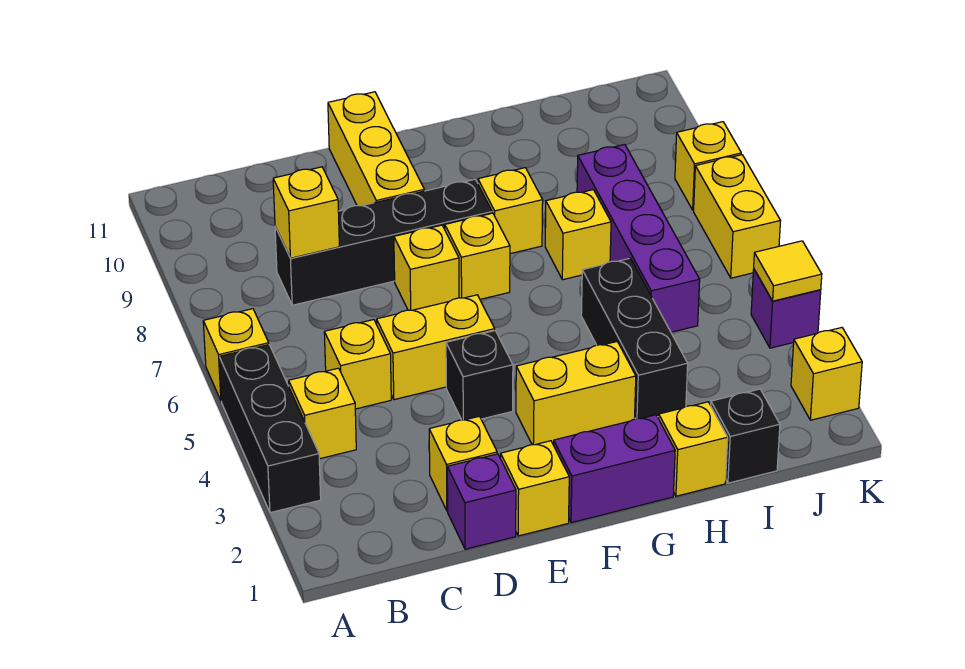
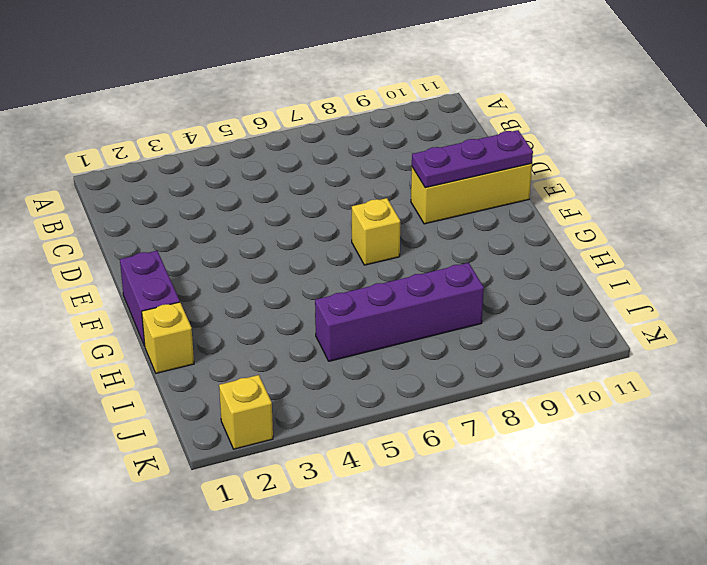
purple plate E9:E11 level 2 -> none
none -> black brick A3:A5 level 1
none -> yellow brick A6 level 1
none -> yellow brick B4 level 1

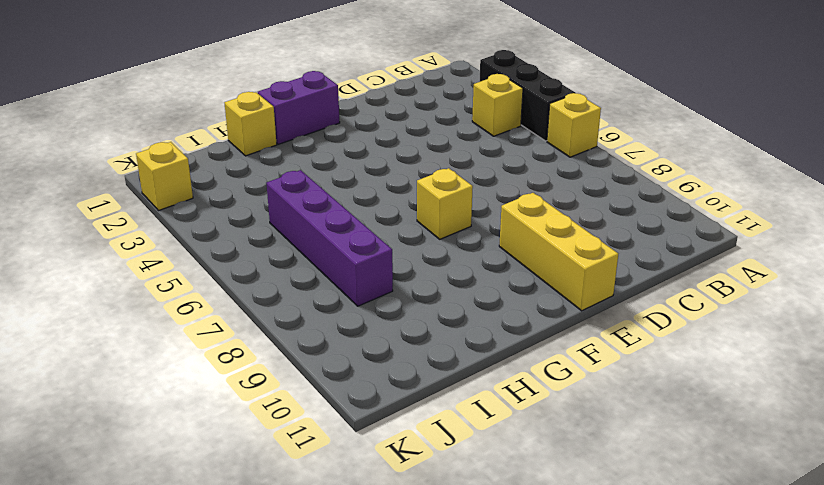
none -> yellow brick C5 level 1
none -> black brick C8:F8 level 1
none -> purple brick D1 level 1

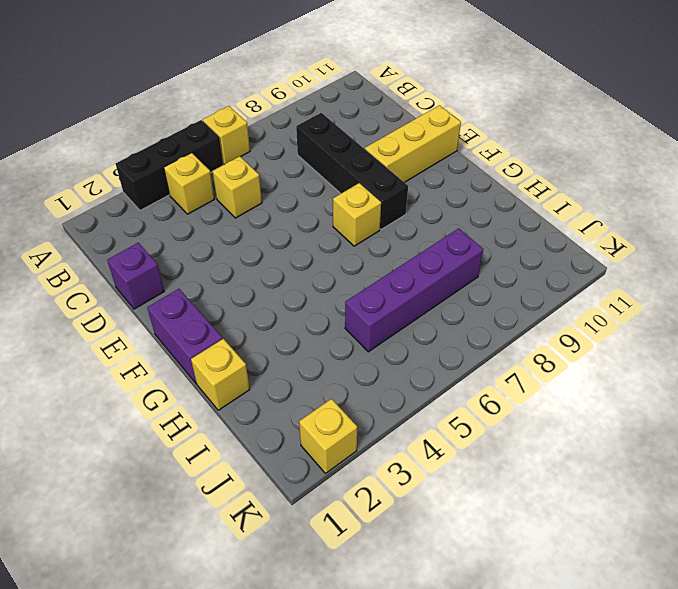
none -> yellow brick D2 level 1
none -> yellow brick D5:E5 level 1
none -> yellow brick E1 level 1

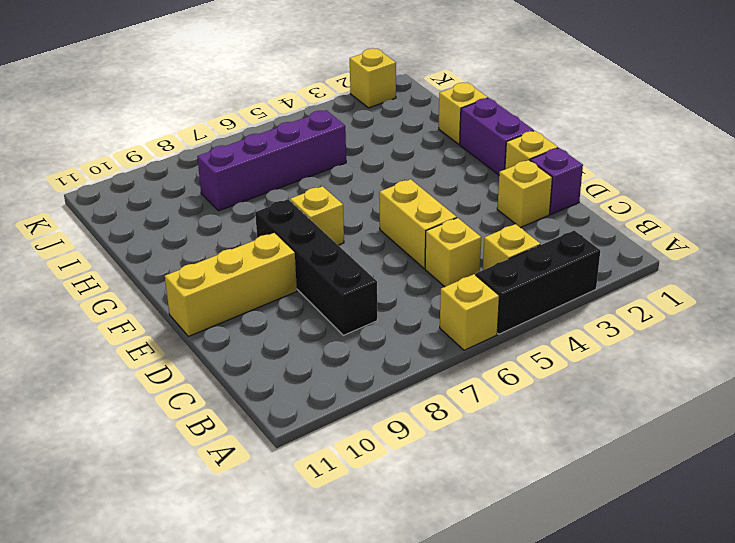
none -> black brick E4 level 1
none -> yellow brick E7 level 1
none -> yellow brick F3:G3 level 1

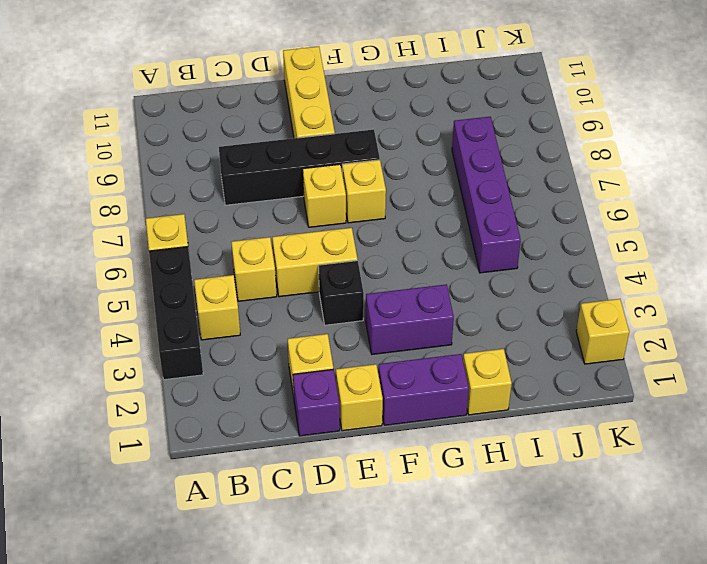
purple brick F3:G3 level 1 -> yellow brick F3:G3 level 1
none -> yellow brick G8 level 1
none -> black brick H3:H5 level 1
none -> yellow brick H7 level 1

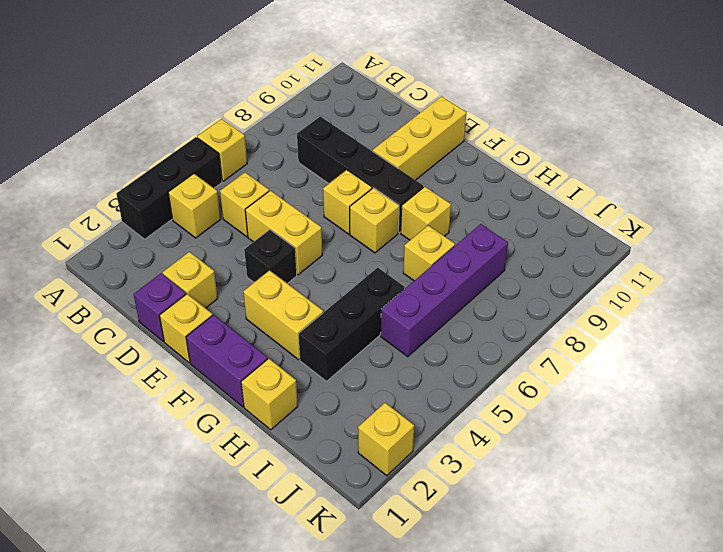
none -> black brick I1 level 1
none -> purple brick K4 level 1
none -> yellow brick K6:K7 level 1

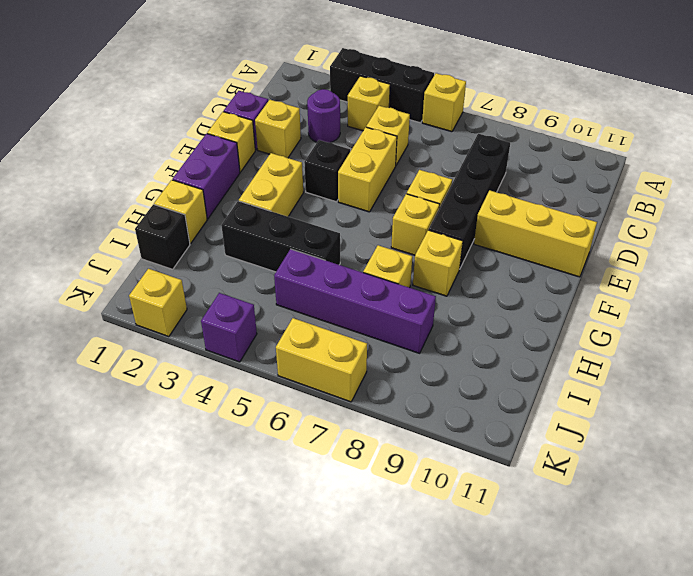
purple round brick C3 level 1 -> none
none -> yellow brick K8 level 1
none -> yellow brick C8 level 2
none -> yellow tile K4 level 2

